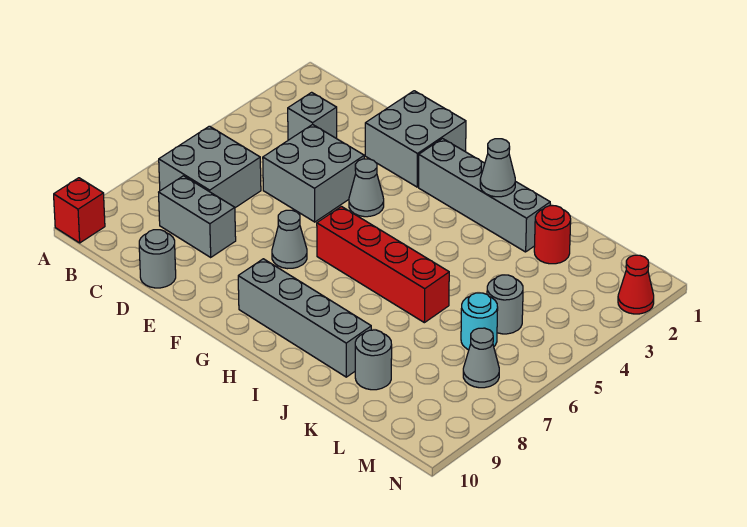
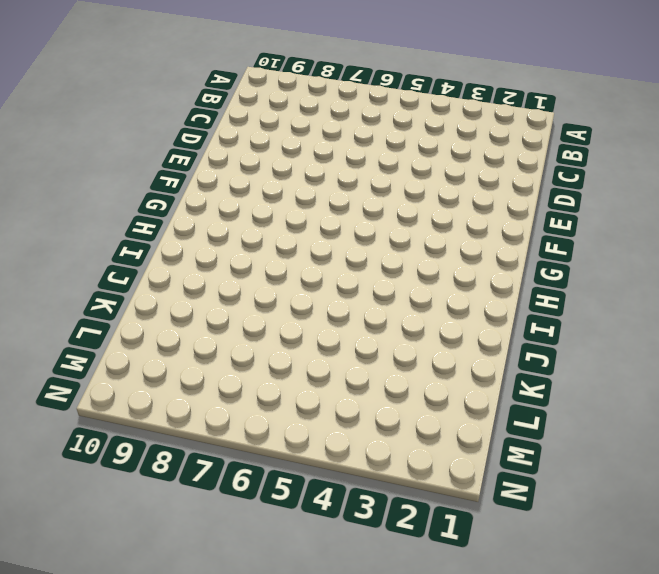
none -> red brick A10 level 1
none -> grey brick B6:C7 level 1
none -> grey brick C3 level 1

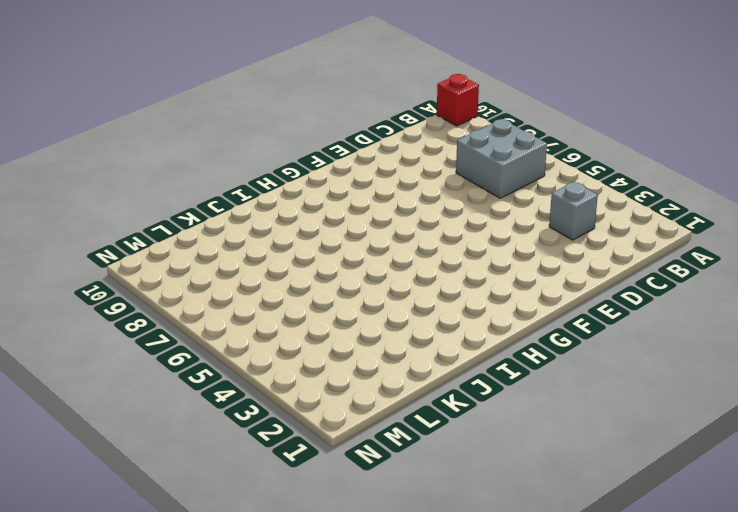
none -> grey brick C8:D8 level 1
none -> grey brick D4:E5 level 1
none -> grey round brick D10 level 1

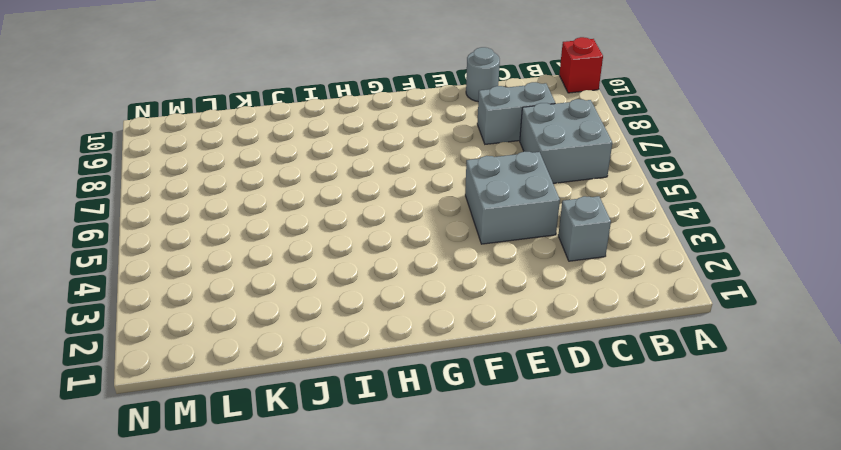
none -> grey brick E1:F2 level 1
none -> grey cone F4 level 1
none -> grey cone F7 level 1

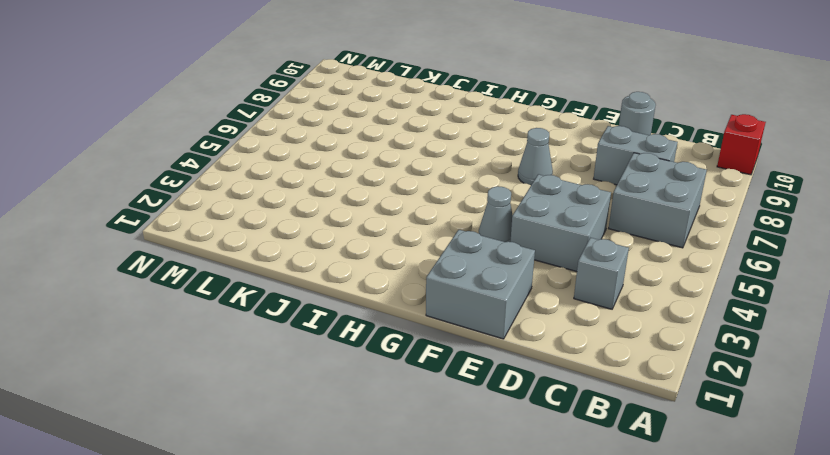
none -> grey brick G2:J2 level 1
none -> red brick G6:J6 level 1
none -> grey brick G9:J9 level 1

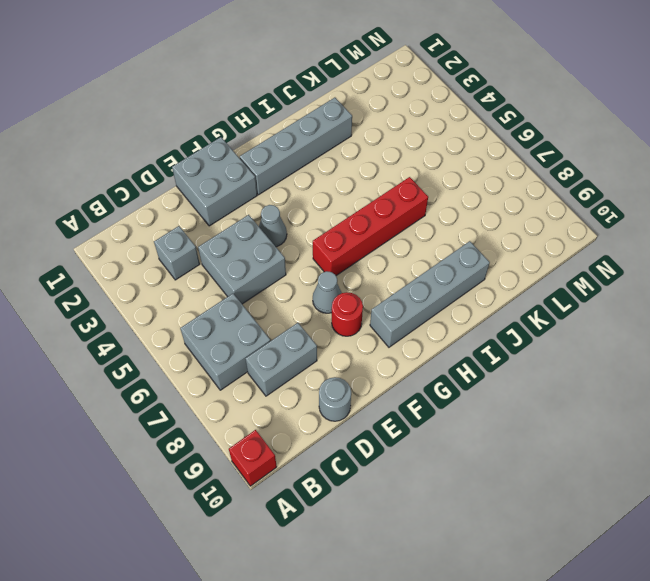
red round brick F8 level 1 -> red round brick K2 level 1
none -> grey round brick K9 level 1
none -> grey round brick L5 level 1
none -> cyan round brick L6 level 1

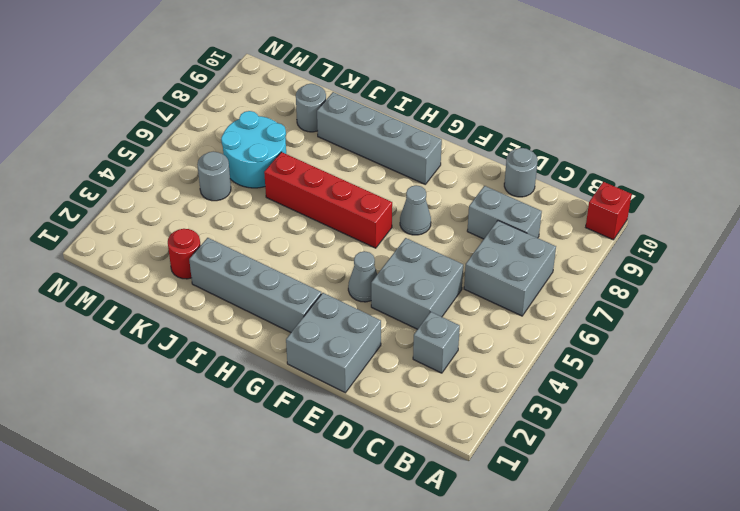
cyan round brick K6:L7 level 1 -> cyan round brick L6 level 1
none -> grey cone M7 level 1
none -> red cone N2 level 1
none -> grey cone I2 level 2

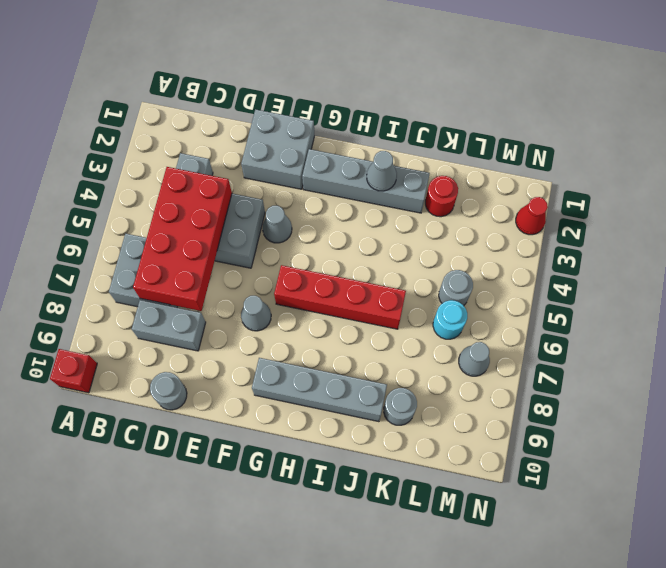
red brick C4:D7 level 2 -> none

